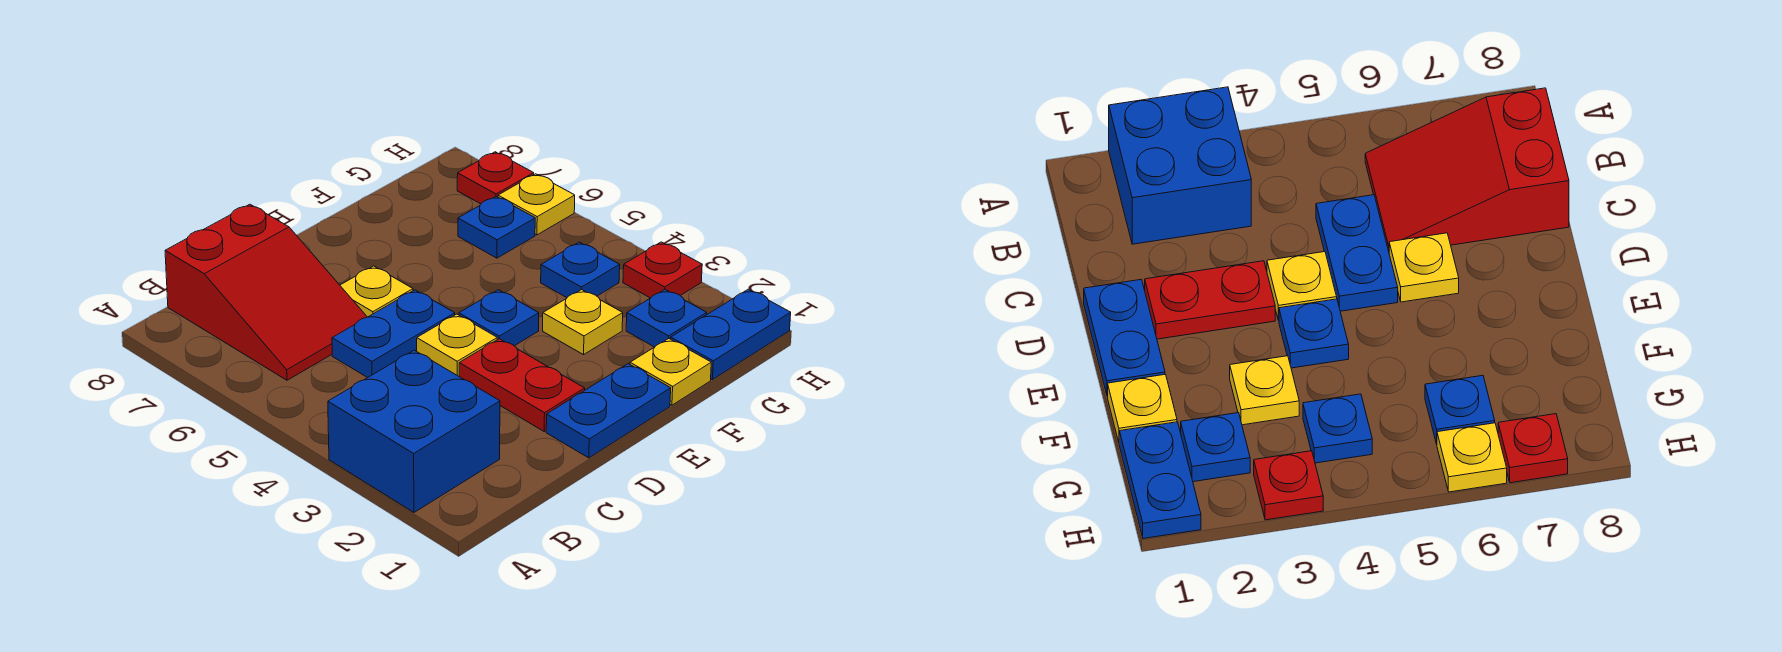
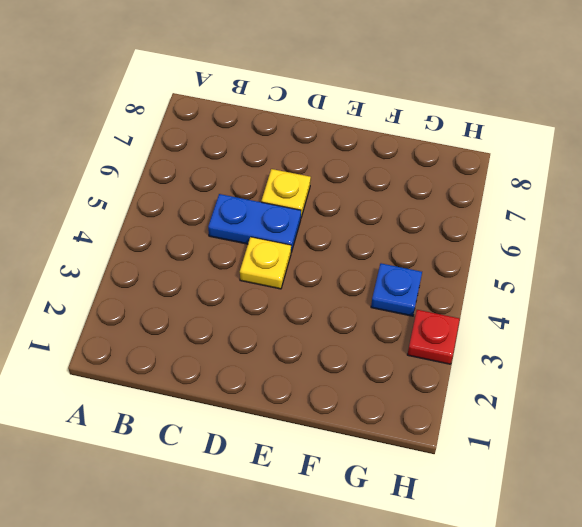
none -> blue brick A2:B3 level 1
none -> red slope B6:C8 level 1 top 8
none -> blue plate D1:E1 level 1

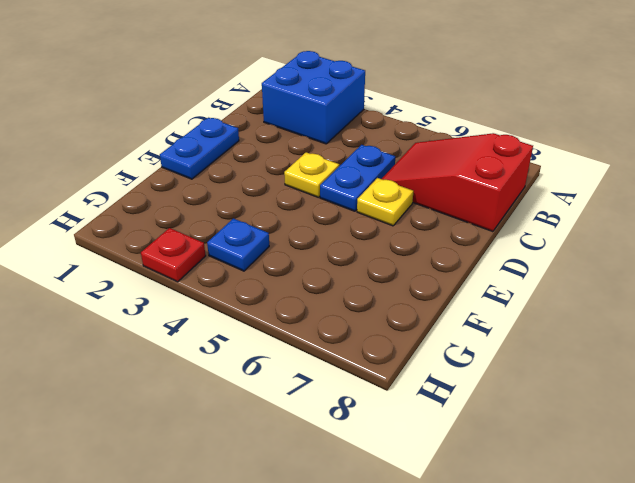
none -> red plate D2:D3 level 1
none -> blue plate E4 level 1
none -> yellow plate F1 level 1

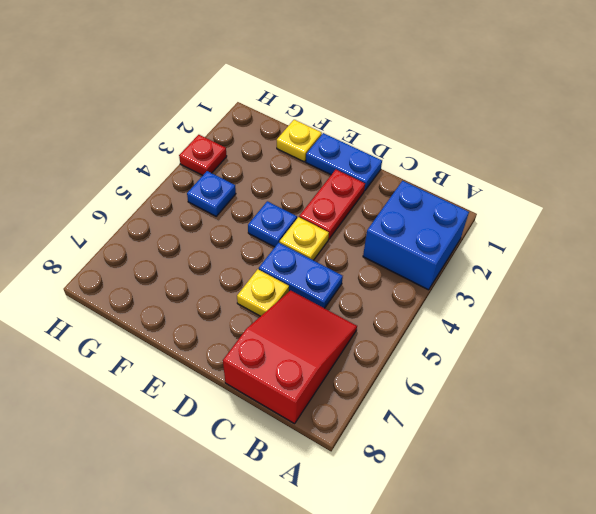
none -> yellow plate F3 level 1
none -> blue plate G1:H1 level 1
none -> blue plate G2 level 1

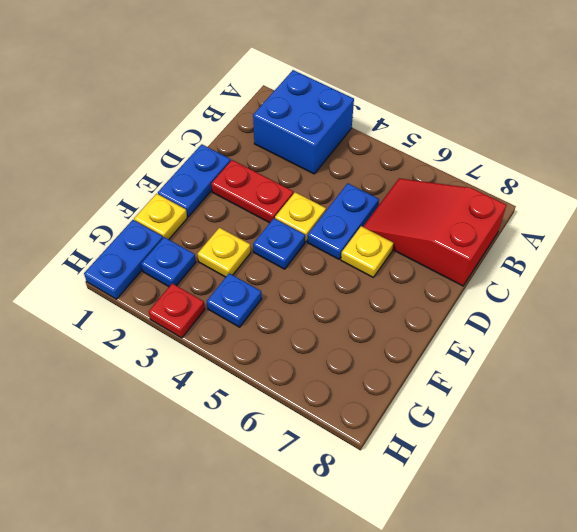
none -> blue plate G6 level 1
none -> yellow plate H6 level 1
none -> red plate H7 level 1

